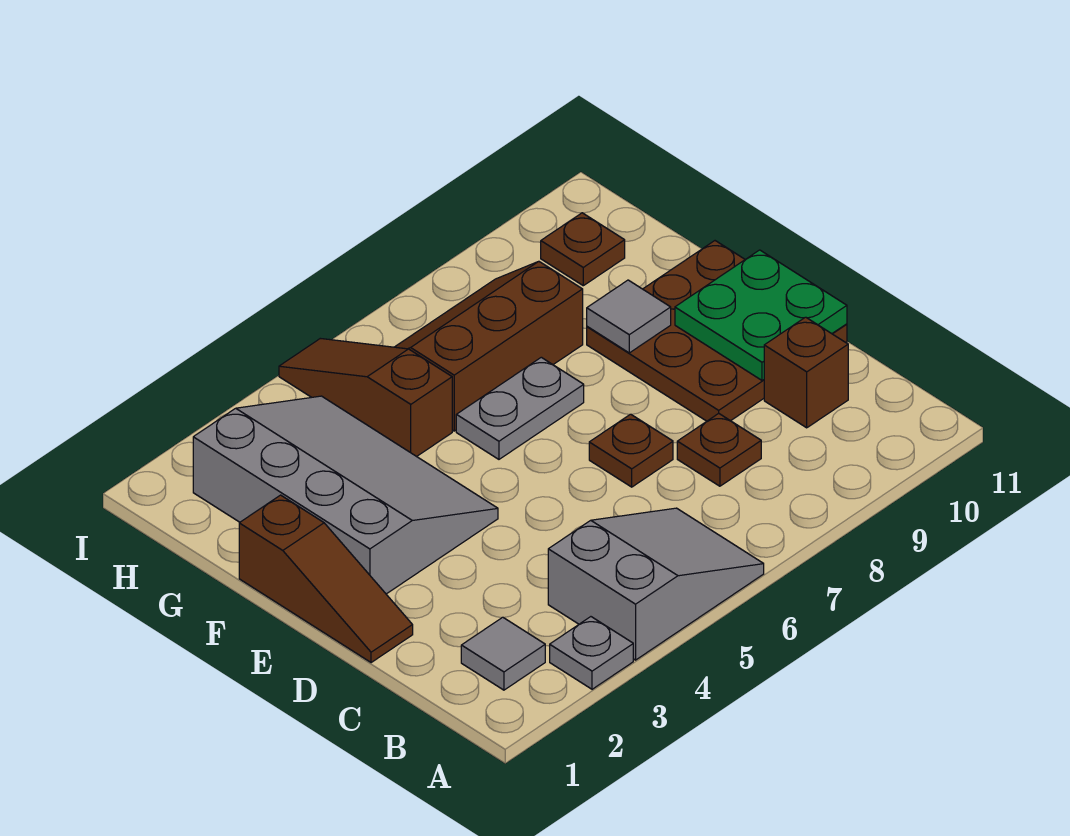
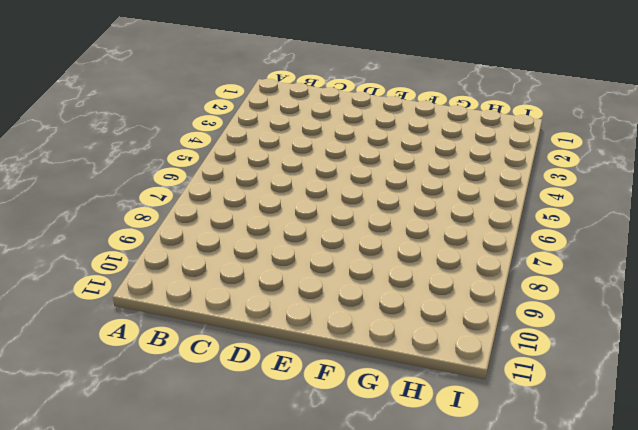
none -> grey plate A3 level 1
none -> grey slope A4:B6 level 1 top 4
none -> grey tile B2 level 1

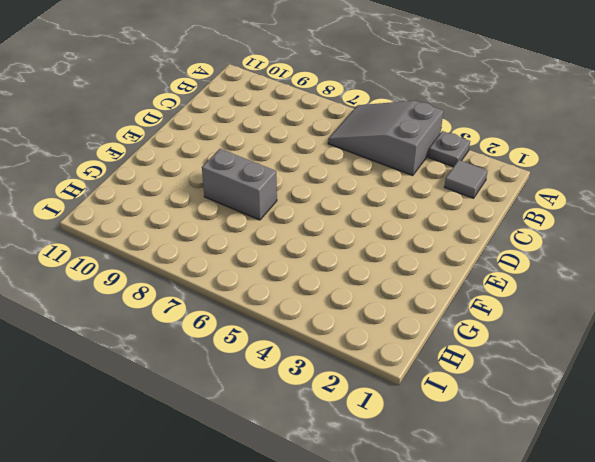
grey brick F7:F8 level 1 -> grey plate F6:F7 level 1
none -> brown plate C8 level 1
none -> brown brick C10 level 1
none -> brown slope D1:F1 level 1 top F

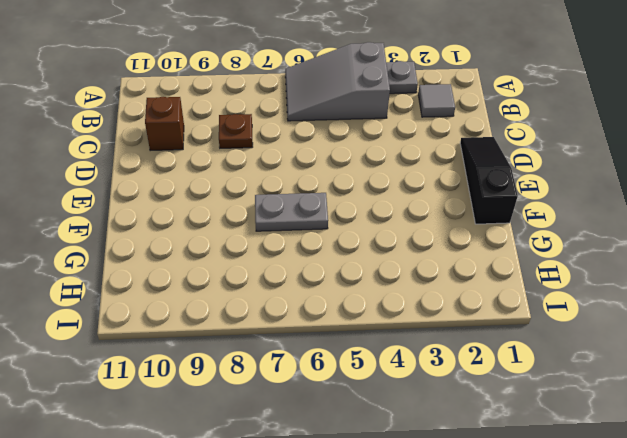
black slope D1:F1 level 1 top F -> brown slope D1:F1 level 1 top F
none -> brown plate D7 level 1
none -> brown plate D9:F11 level 1
none -> grey slope E2:H4 level 1 top 2

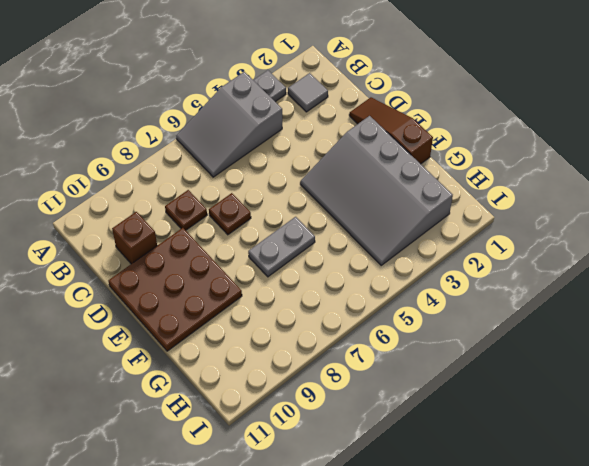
none -> brown slope G5:I5 level 1 top G
none -> brown slope G6:H8 level 1 top G
none -> brown plate H10 level 1

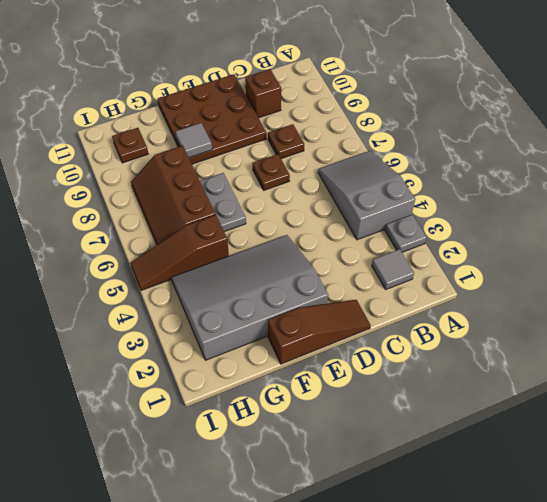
none -> green plate D10:E11 level 2

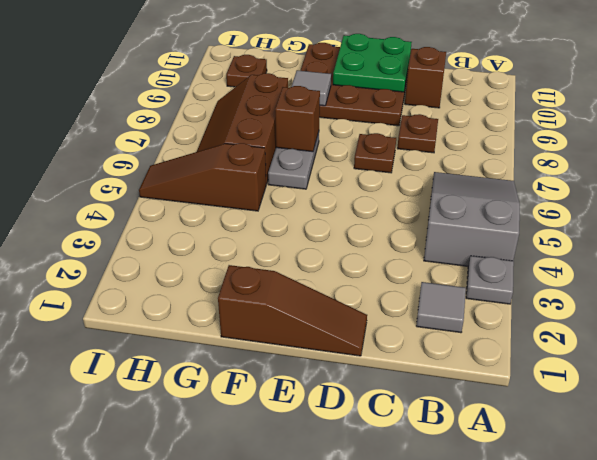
brown brick F7 level 2 -> none
none -> grey slope E2:H4 level 1 top 2

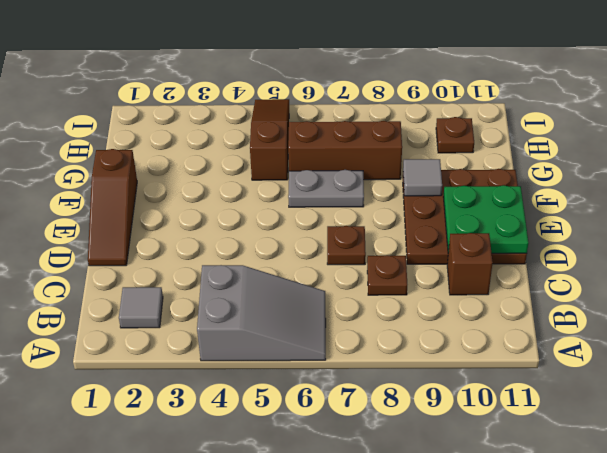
none -> grey plate A3 level 1
none -> grey slope E2:H4 level 1 top 2

